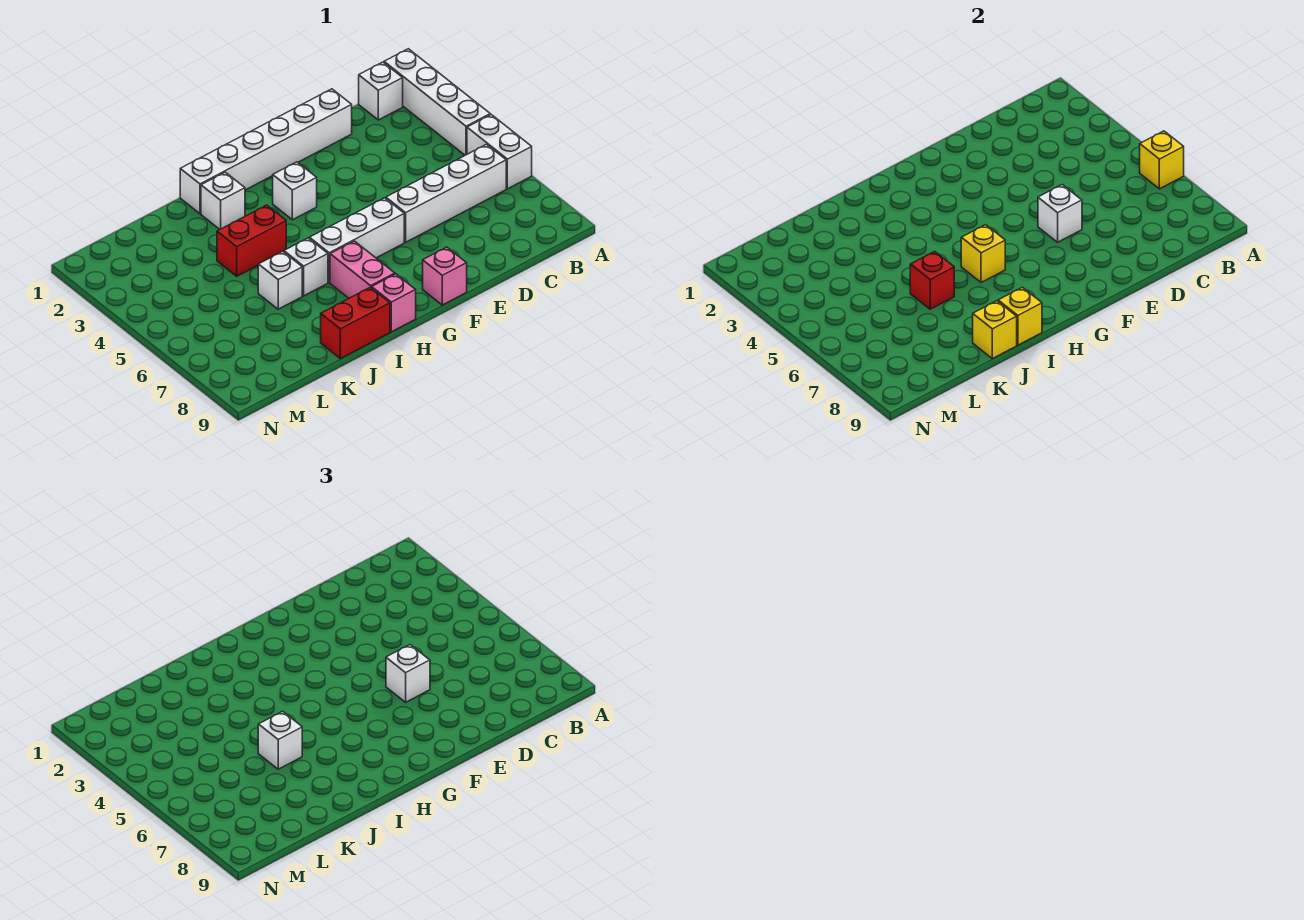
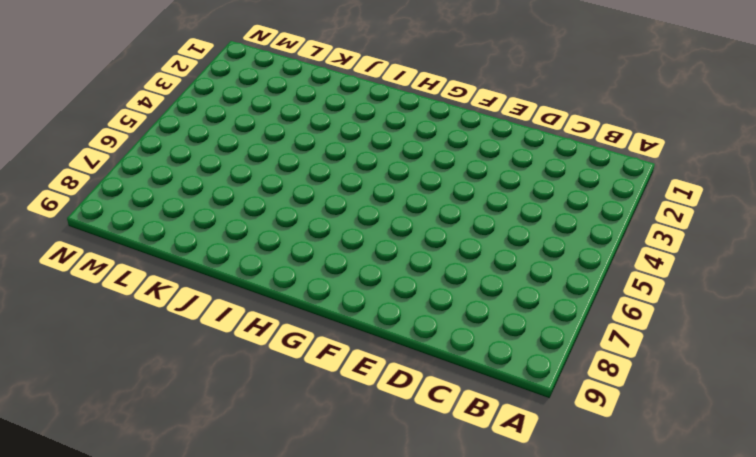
none -> white brick A1:A4 level 1
none -> white brick A5:A6 level 1
none -> white brick B1 level 1

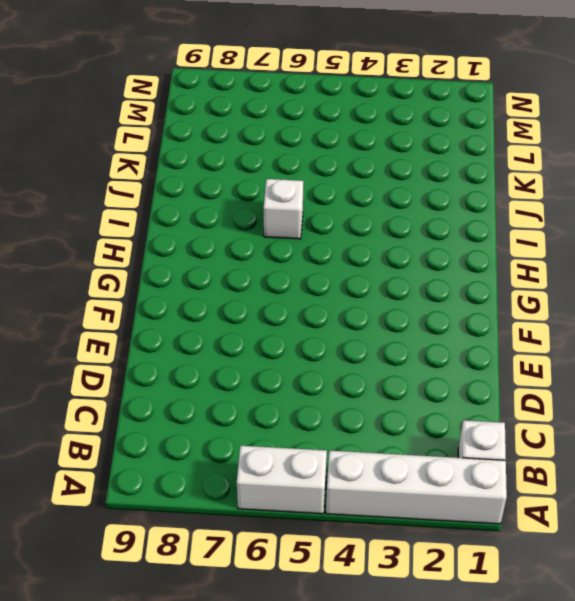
none -> white brick B6:E6 level 1
none -> white brick D1:I1 level 1
none -> white brick F6:H6 level 1

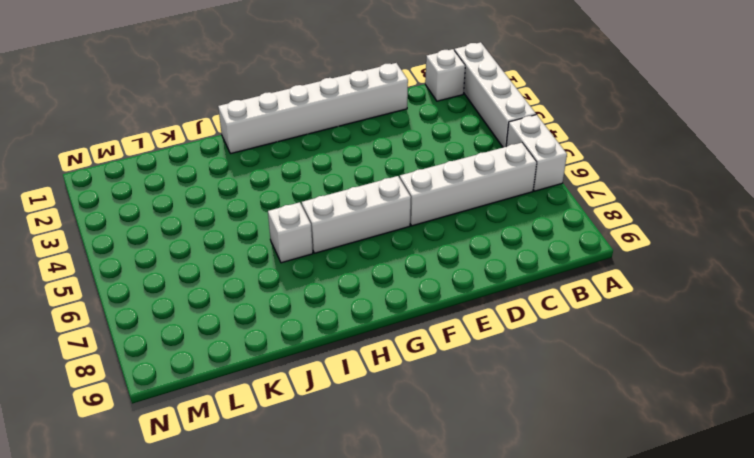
none -> pink brick F9 level 1
none -> white brick G3 level 1
none -> pink brick H7:H8 level 1

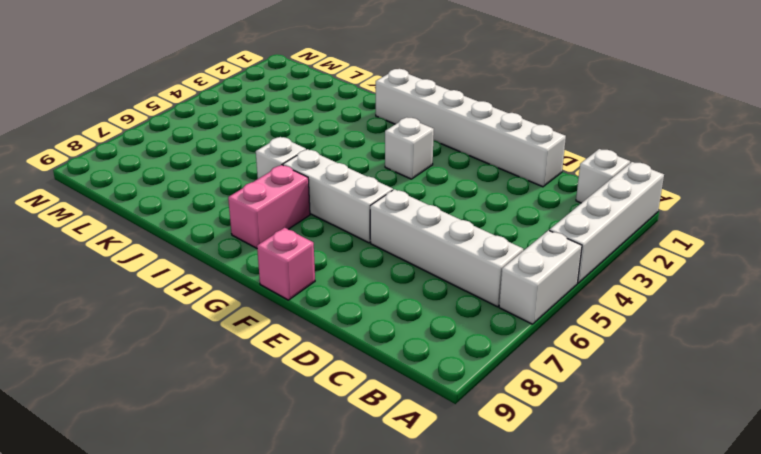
none -> pink brick H9 level 1
none -> white brick I2 level 1
none -> red brick I4:J4 level 1

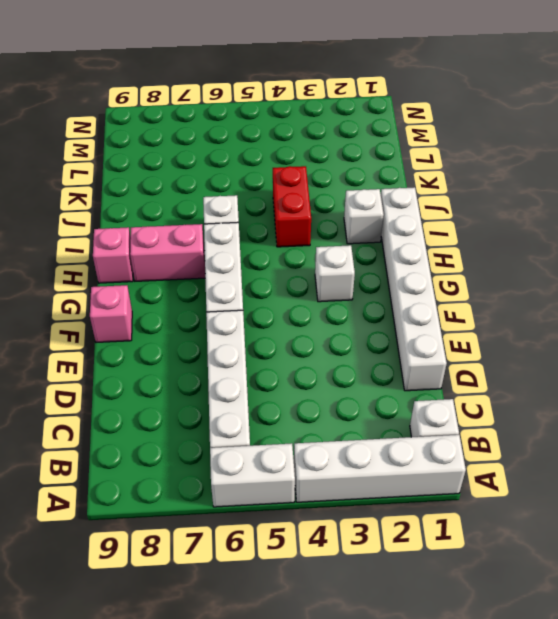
none -> red brick I9:J9 level 1
none -> white brick J6 level 1
none -> yellow brick A6 level 2

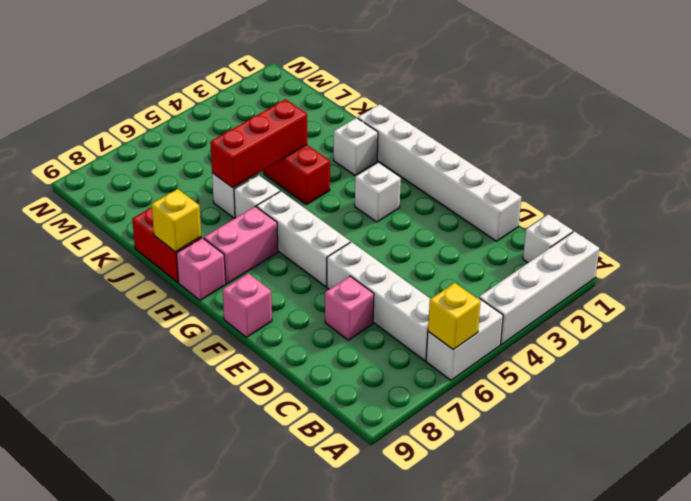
pink brick D7 level 1 -> none
red brick J4:J6 level 2 -> red brick J6 level 2
none -> white brick E6 level 2
none -> yellow brick H6 level 2
none -> yellow brick J9 level 2

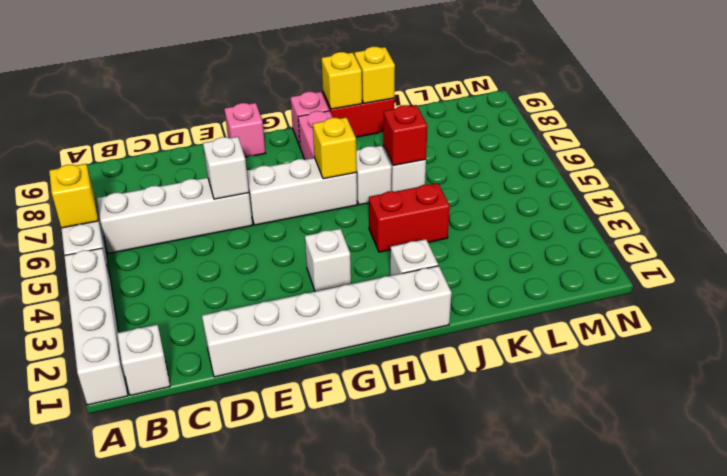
none -> white brick E6 level 3
none -> white brick J6 level 3

